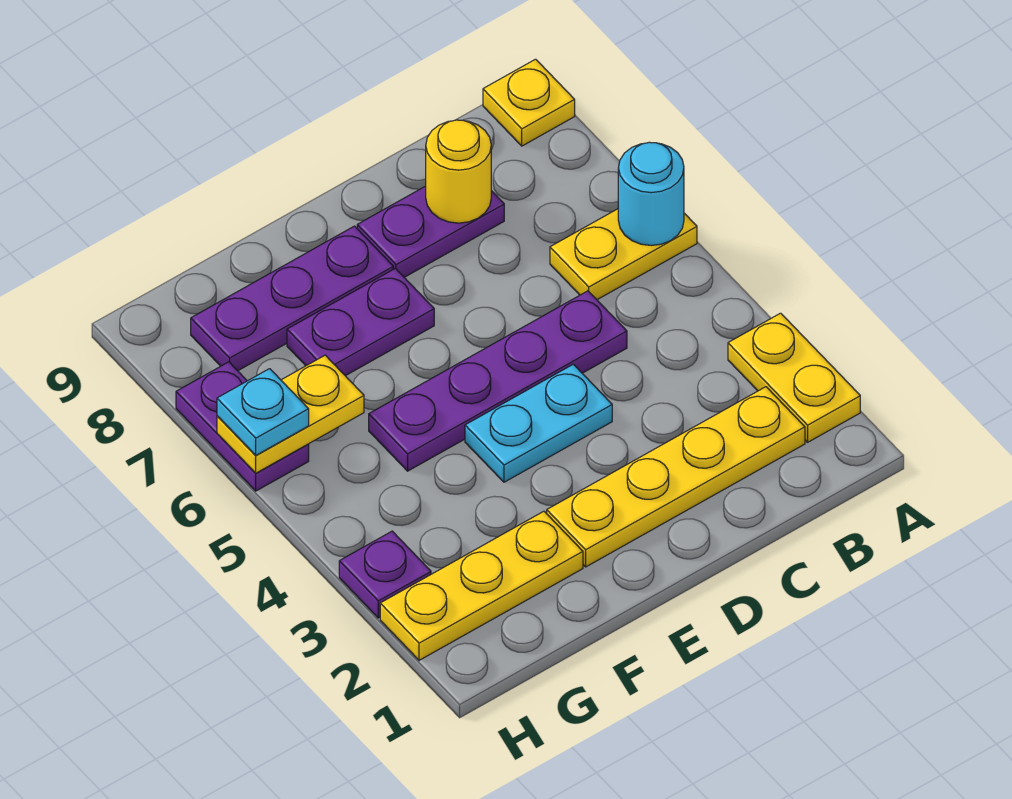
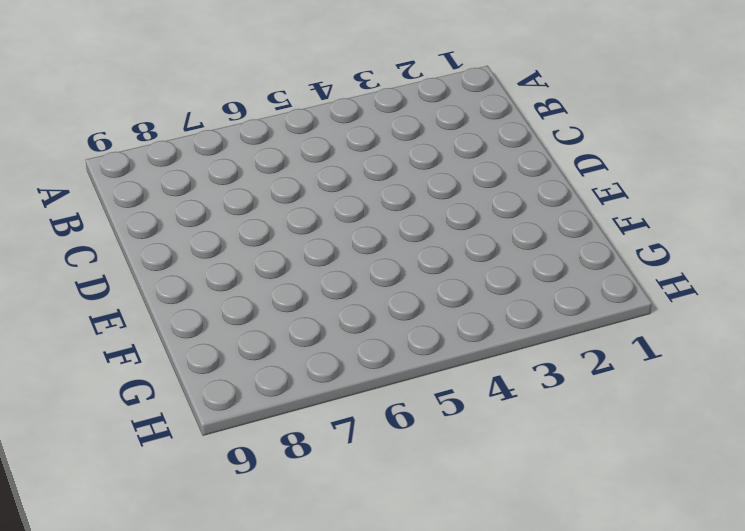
none -> yellow plate A2:A3 level 1
none -> yellow plate A6:B6 level 1
none -> yellow plate A9 level 1

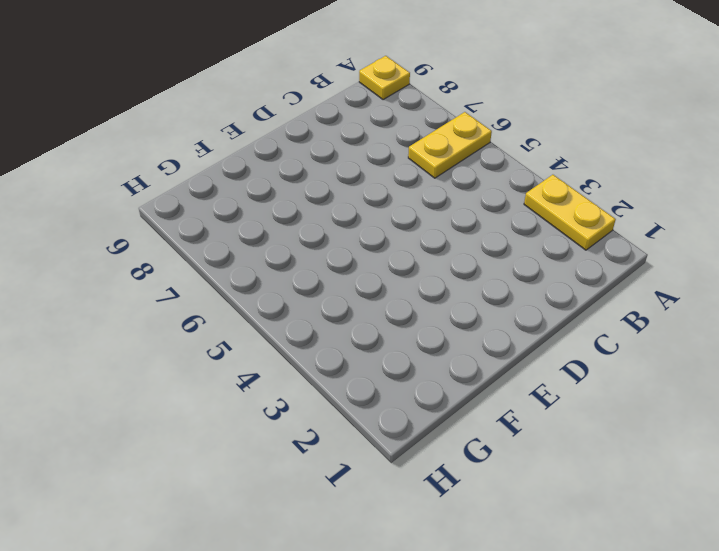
none -> yellow plate B2:E2 level 1
none -> purple plate C5:F5 level 1
none -> purple plate C8:D8 level 1

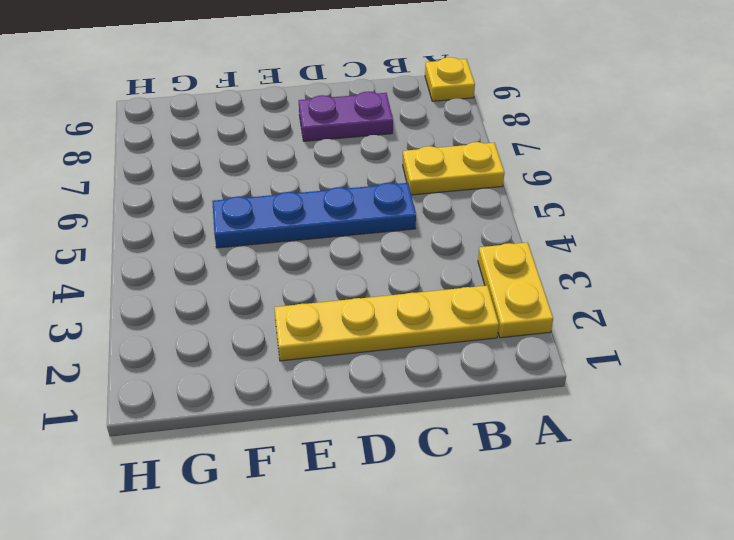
blue plate C5:F5 level 1 -> purple plate C5:F5 level 1
none -> cyan plate D4:E4 level 1
none -> purple plate E7:F7 level 1
none -> purple plate E8:G8 level 1

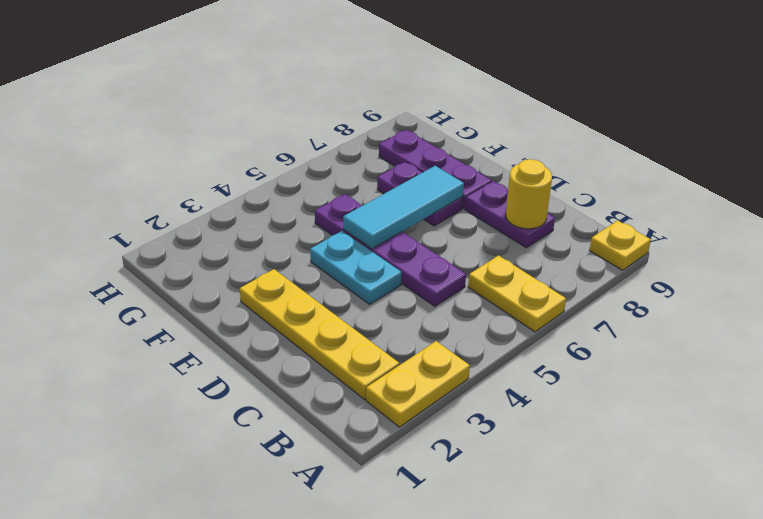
cyan tile E5:E7 level 2 -> none
none -> yellow plate F2:H2 level 1
none -> purple plate H3 level 1
none -> purple plate H6:H7 level 1

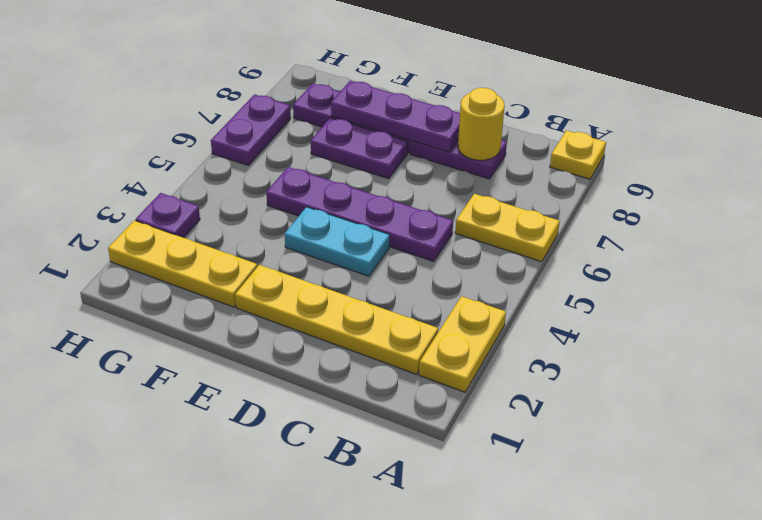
purple plate D8:F8 level 2 -> none
none -> cyan round brick A6 level 2
none -> yellow plate G6:H6 level 2
none -> cyan plate H6 level 3

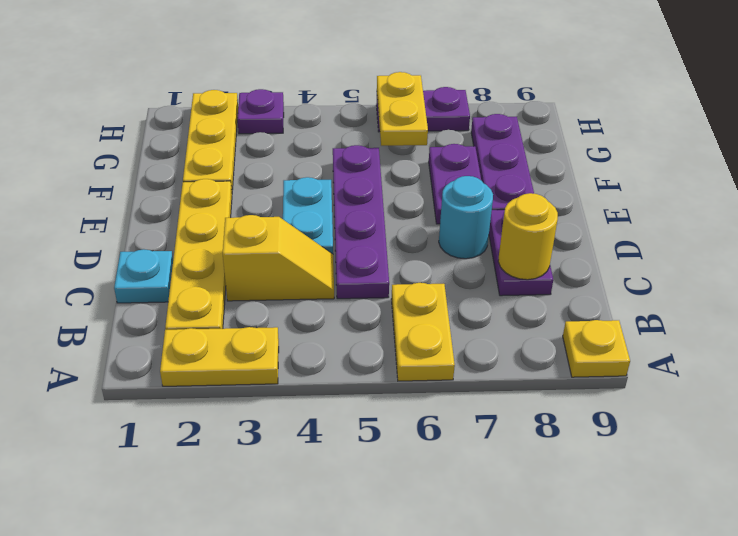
cyan plate C1 level 1 -> cyan plate H6 level 3
yellow slope C3:C4 level 1 top 3 -> none
cyan round brick D7 level 1 -> cyan round brick A6 level 2

